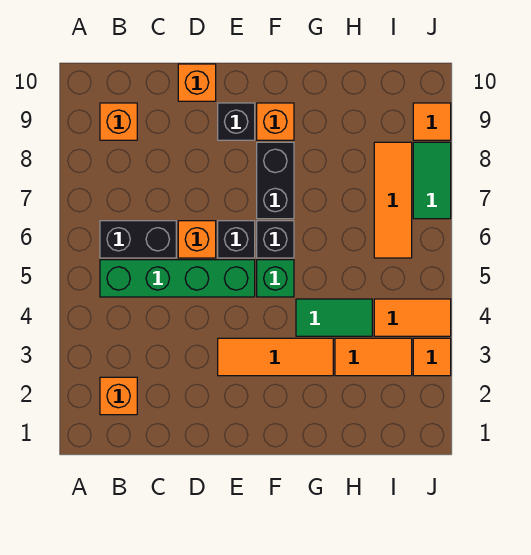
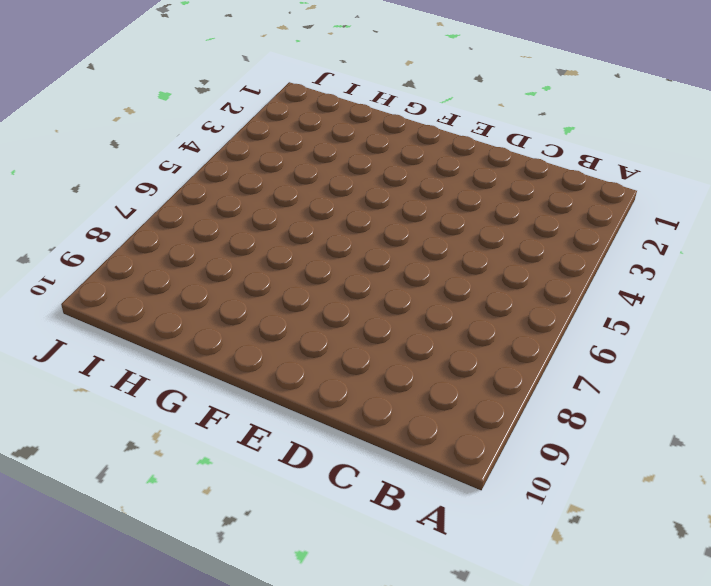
none -> orange brick B2 level 1
none -> green brick B5:E5 level 1
none -> black brick B6:C6 level 1

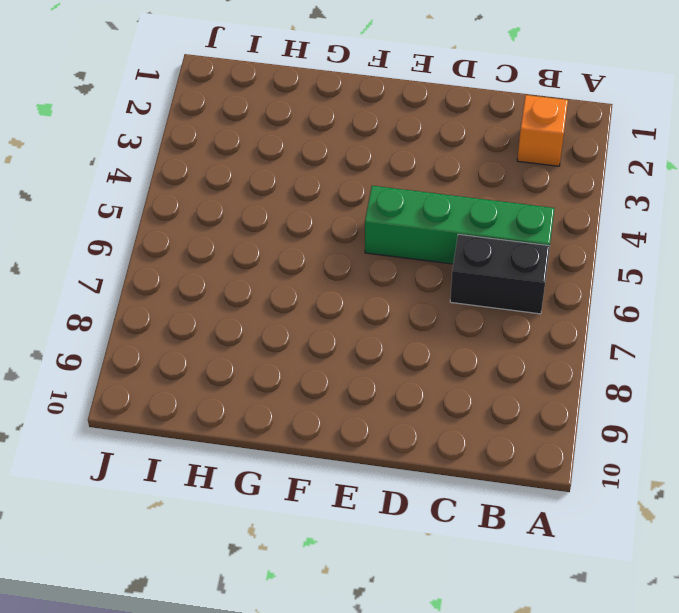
none -> orange brick B9 level 1
none -> orange brick D6 level 1
none -> orange brick D10 level 1

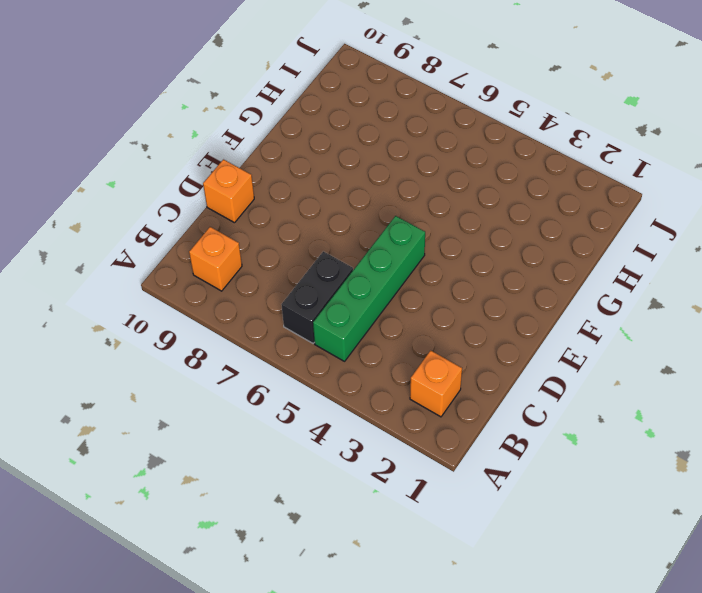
none -> orange brick D6 level 1
none -> orange tile E3:G3 level 1
none -> black brick E6 level 1

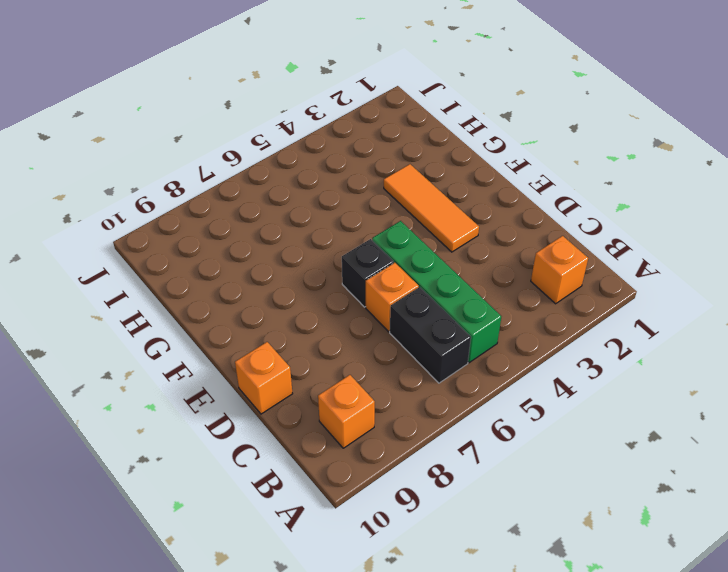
none -> black brick E9 level 1
none -> green brick F5 level 1
none -> black brick F6 level 1

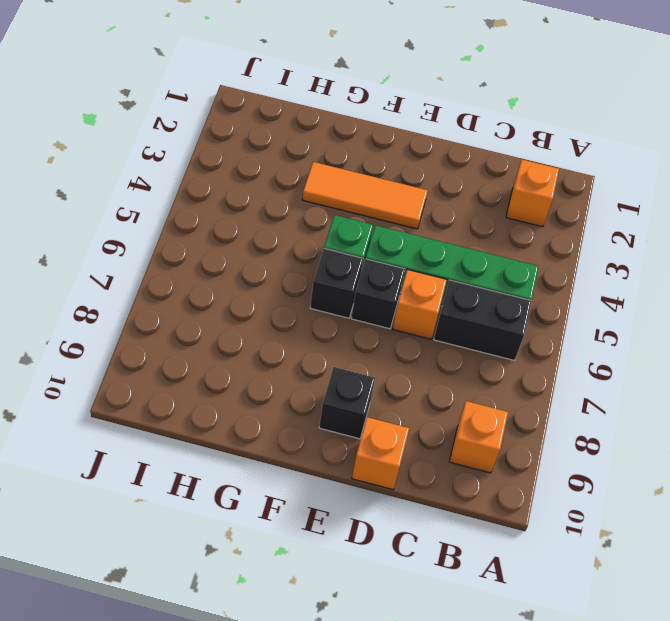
none -> black brick F7:F8 level 1
none -> orange brick F9 level 1
none -> green tile G4:H4 level 1

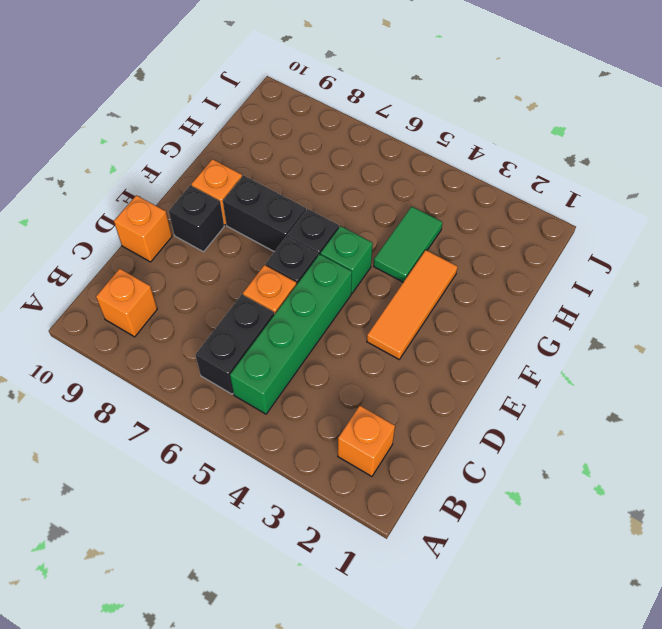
none -> orange tile H3:I3 level 1
none -> orange tile I4:J4 level 1
none -> orange tile I6:I8 level 1

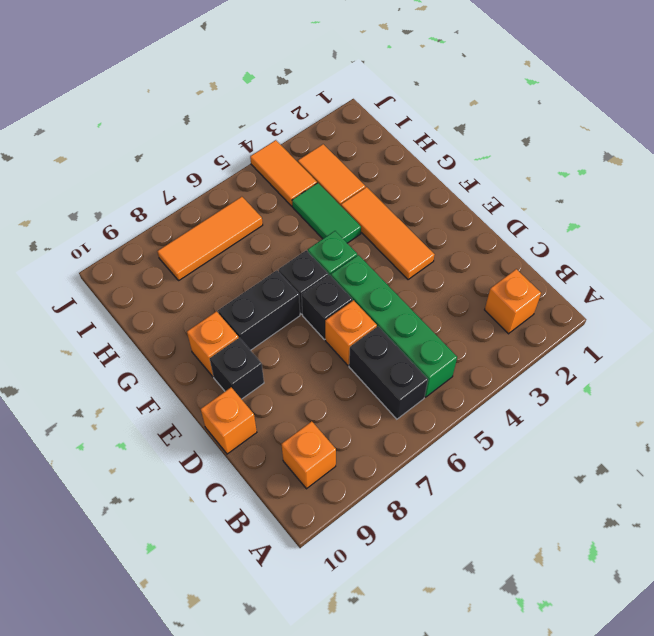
none -> orange tile J3 level 1
none -> green tile J7:J8 level 1
none -> orange tile J9 level 1

